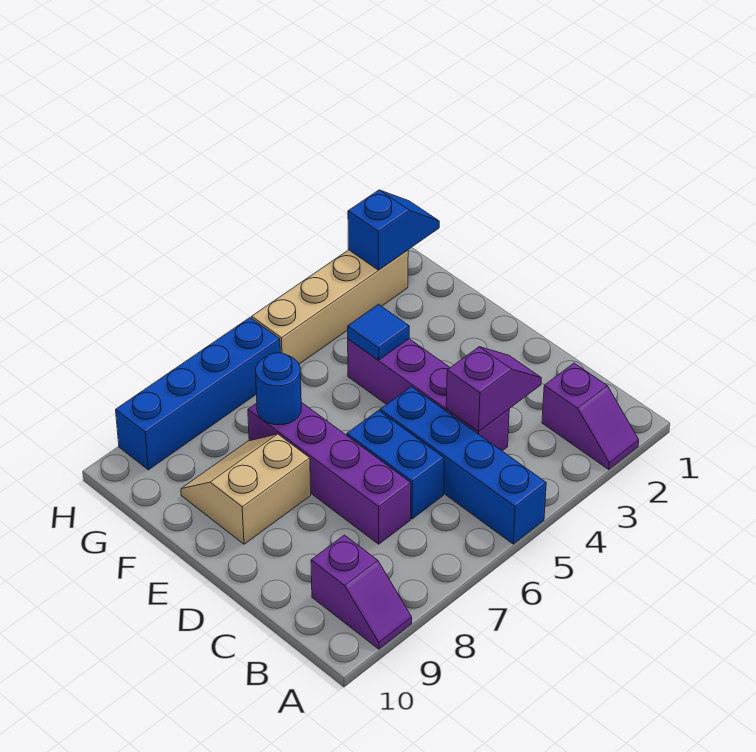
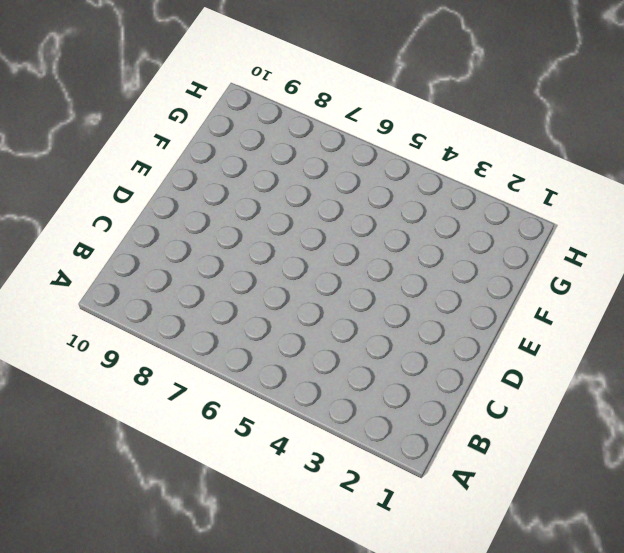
none -> purple slope A2:B2 level 1 top B
none -> blue brick A5:D5 level 1
none -> purple slope A9:B9 level 1 top B

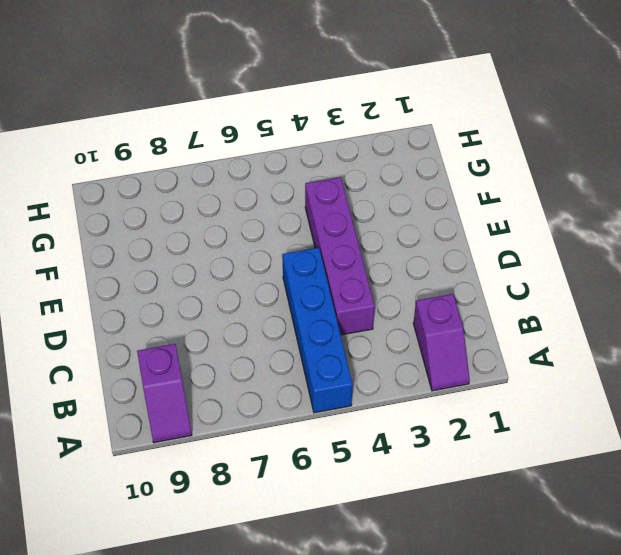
none -> blue brick C6:D6 level 1
none -> purple brick C7:F7 level 1
none -> tan slope E8:F9 level 1 top E

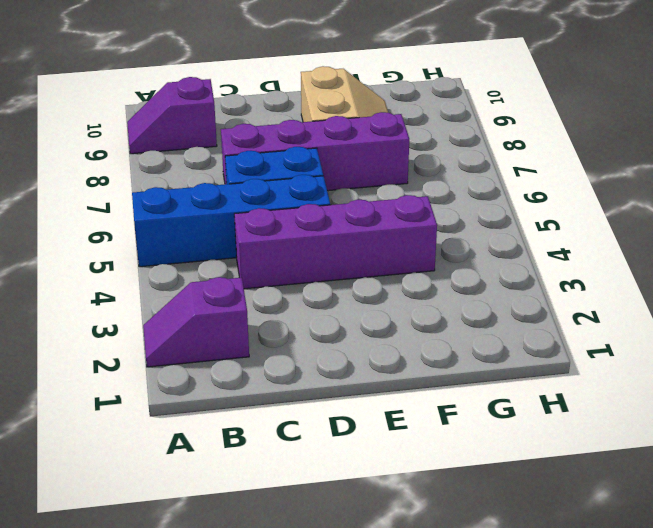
none -> tan brick H2:H5 level 1
none -> blue brick H6:H9 level 1
none -> purple slope C3:C4 level 2 top 4

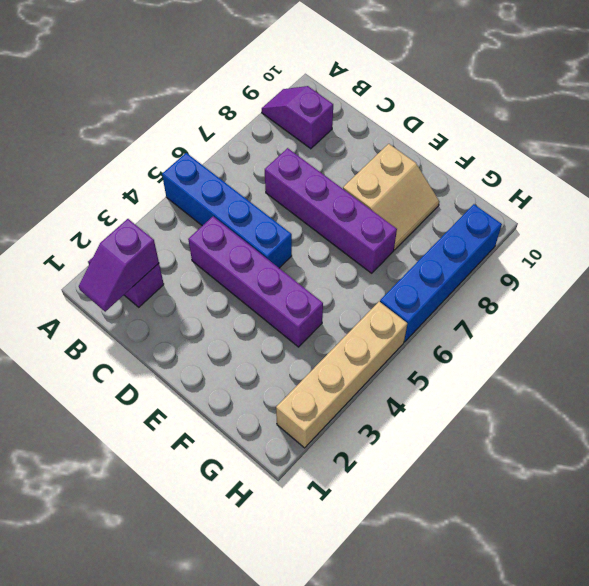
purple slope B1:B2 level 2 top 2 -> purple slope C3:C4 level 2 top 4
none -> blue brick C6:D6 level 1
none -> blue tile F4 level 2
none -> blue round brick F7 level 2

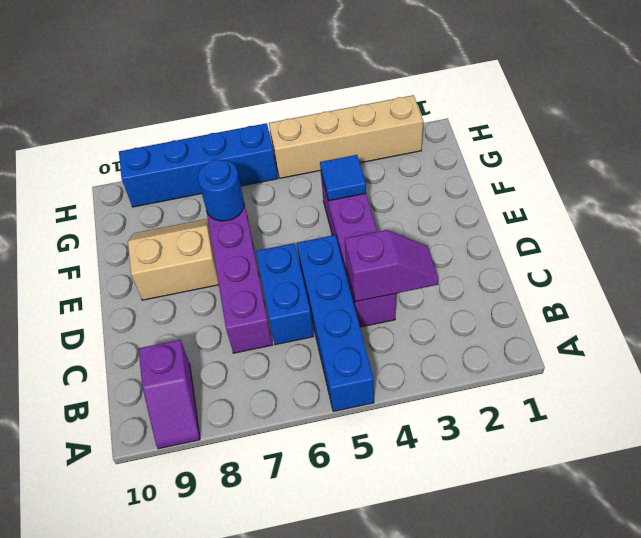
none -> purple slope A2:B2 level 1 top B
none -> blue slope H1:H2 level 2 top 2

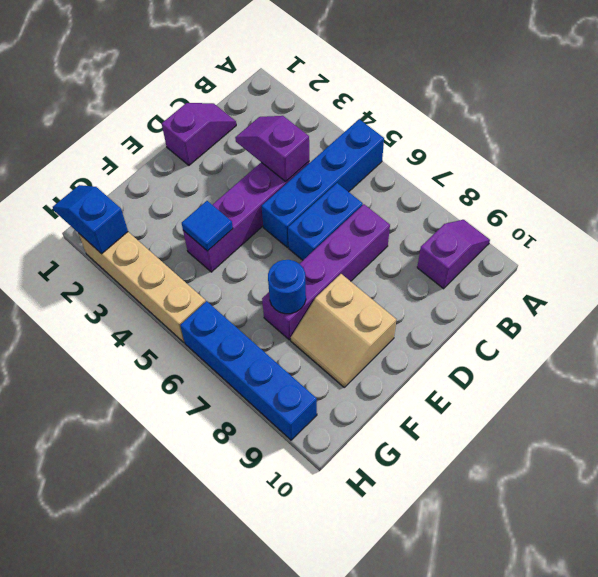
purple slope C1:D1 level 1 top D -> purple slope A2:B2 level 1 top B

